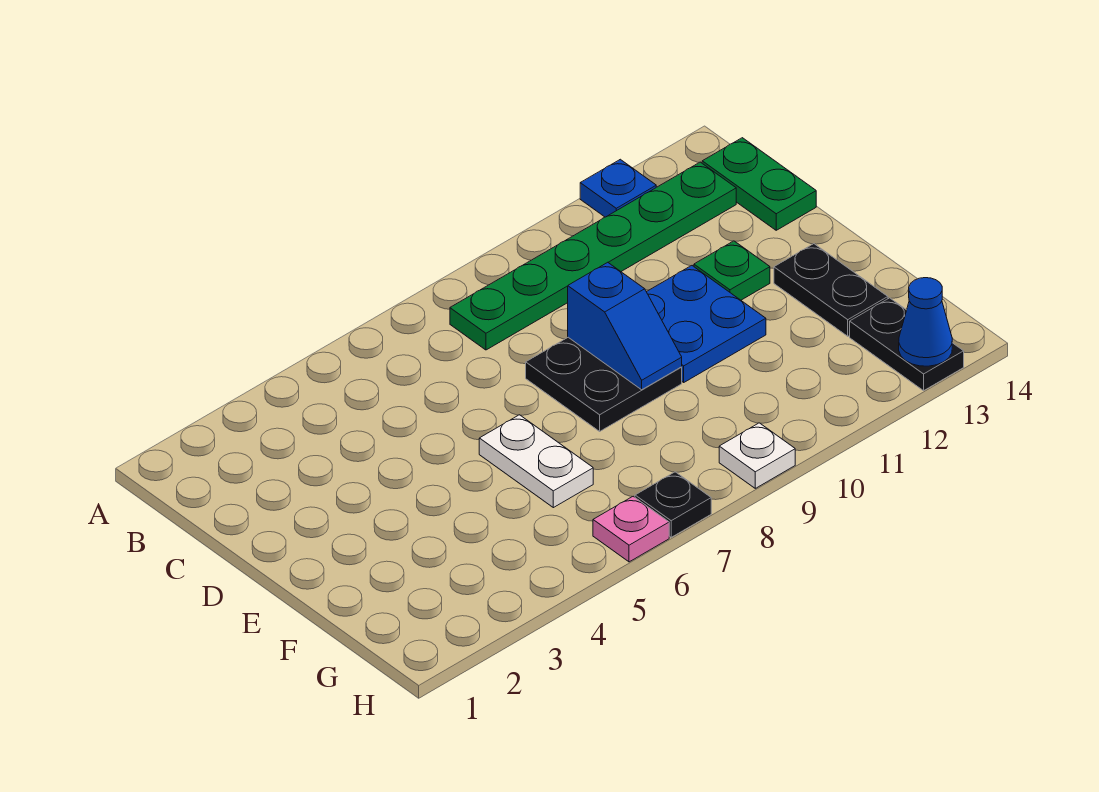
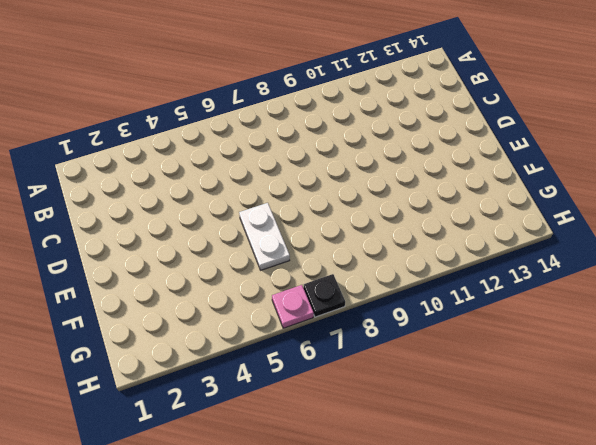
none -> blue plate A12 level 1
none -> green plate B8:B13 level 1
none -> green plate B14:C14 level 1

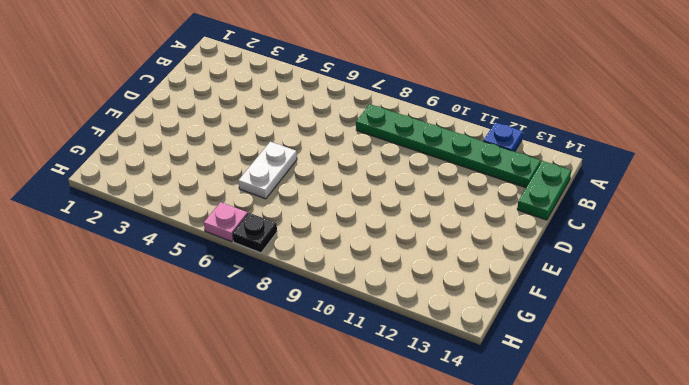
none -> black plate D8:E9 level 1
none -> blue plate D10:E11 level 1
none -> green plate D12 level 1

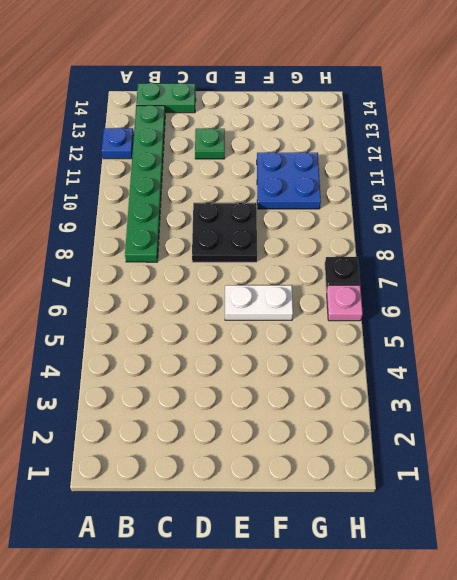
blue plate F10:G11 level 1 -> blue plate D10:E11 level 1
none -> black plate E13:F13 level 1
none -> black plate G13:H13 level 1
none -> white plate H9 level 1

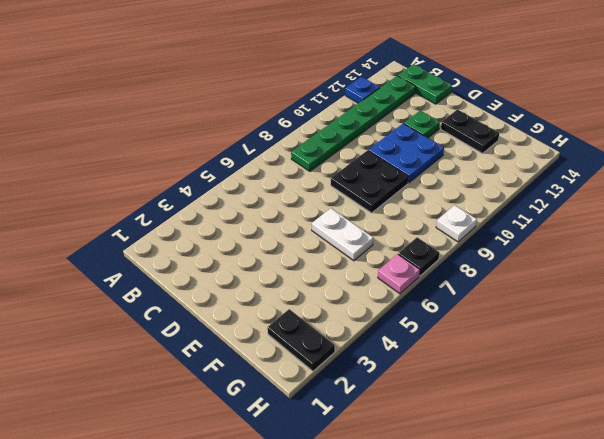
black plate G2:H2 level 1 -> black plate G13:H13 level 1
none -> blue slope D9:E9 level 2 top D
none -> blue cone H13 level 2

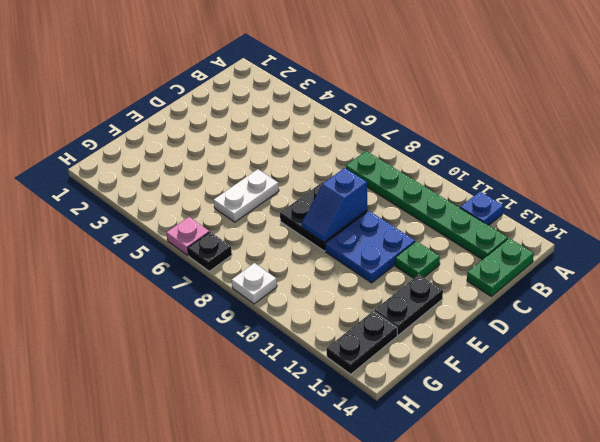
none -> blue cone H13 level 2

